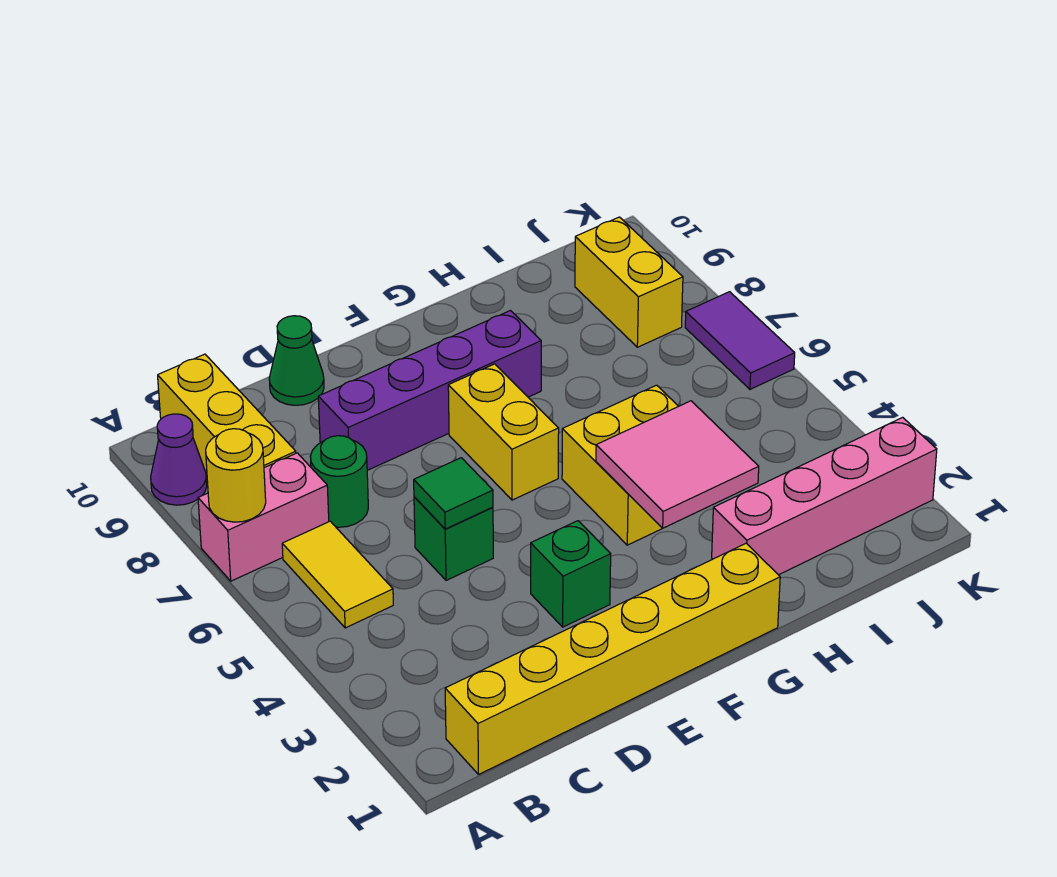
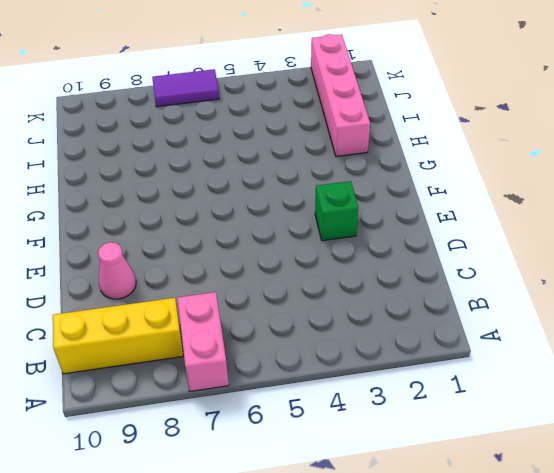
pink cone D9 level 1 -> none
none -> purple cone A9 level 1
none -> yellow brick B1:G1 level 1
none -> yellow tile B5:B6 level 1

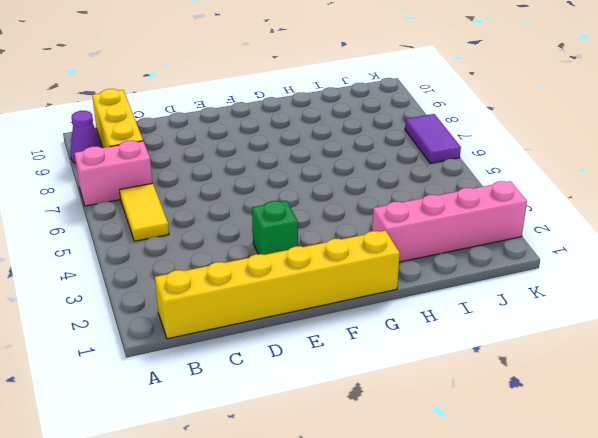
none -> green round brick C7 level 1
none -> green brick D5 level 1
none -> purple brick D8:G8 level 1

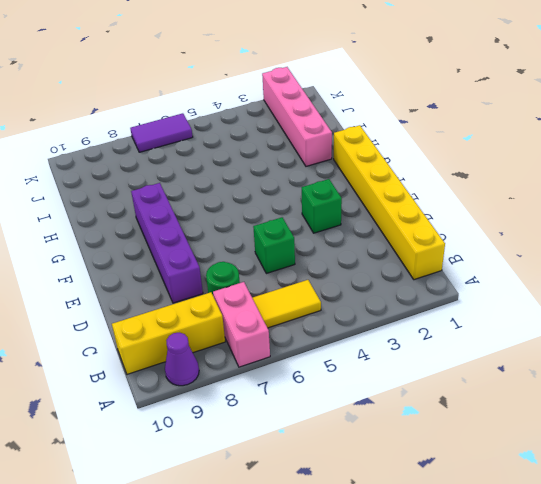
none -> green cone D10 level 1
none -> yellow brick F6:F7 level 1
none -> yellow brick G4:H5 level 1

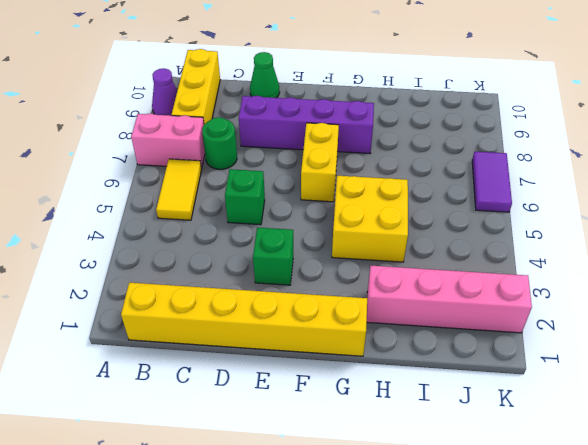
none -> yellow brick J8:J9 level 1
none -> yellow round brick A7 level 2
none -> green tile D5 level 2

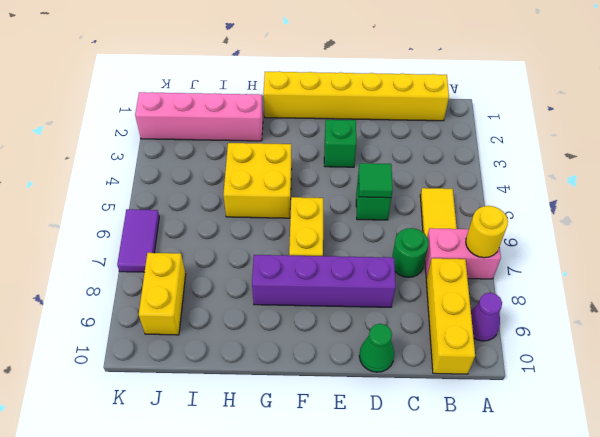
none -> pink tile G3:H4 level 2

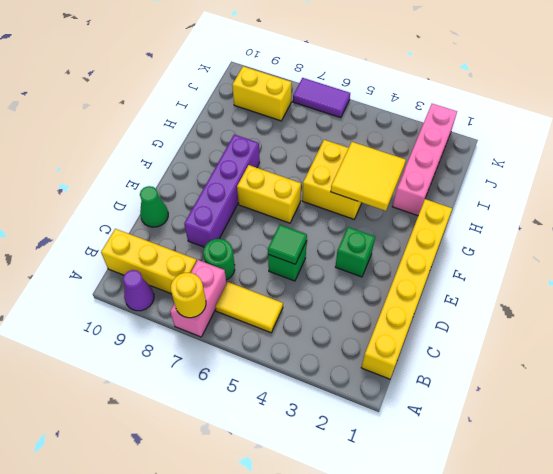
yellow tile G3:H4 level 2 -> pink tile G3:H4 level 2

